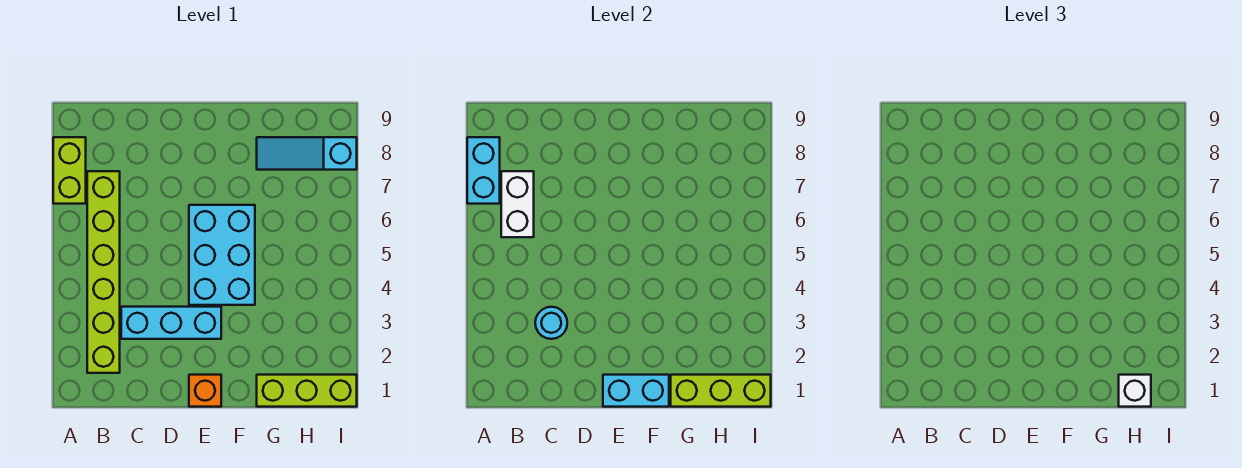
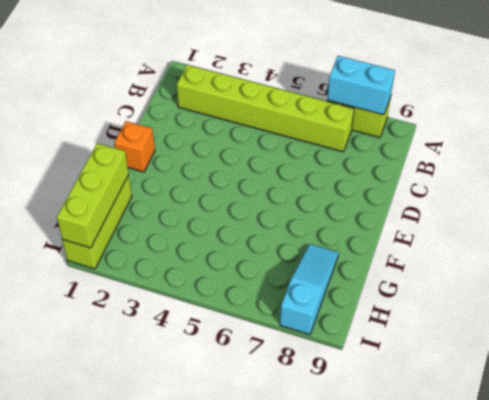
none -> cyan brick C3:E3 level 1
none -> cyan brick E4:F6 level 1
none -> white brick B6:B7 level 2

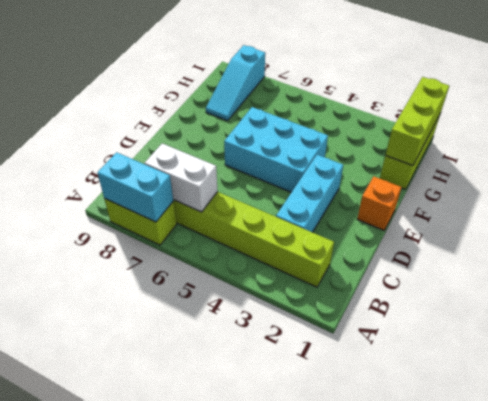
none -> cyan round brick C3 level 2
none -> cyan brick E1:F1 level 2
none -> white brick H1 level 3

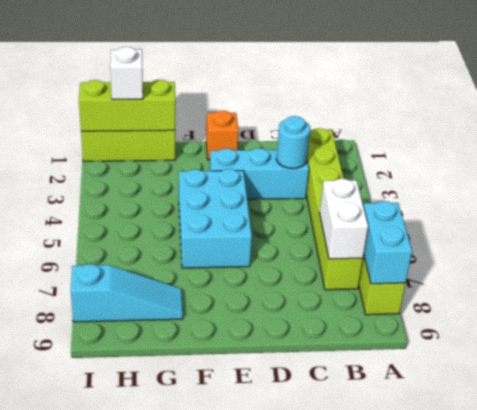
none -> cyan brick E1:F1 level 2

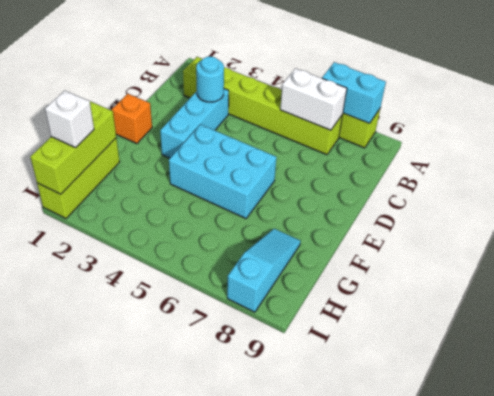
none -> cyan brick E1:F1 level 2

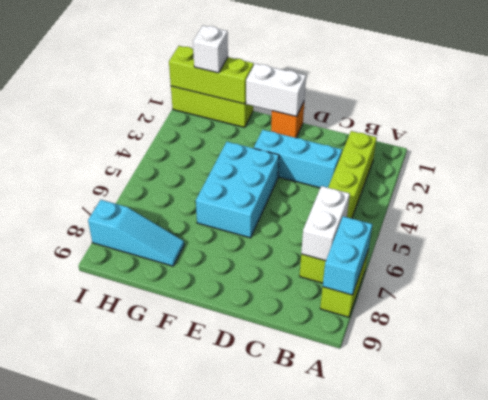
white brick E1:F1 level 2 -> cyan brick E1:F1 level 2
none -> cyan round brick C3 level 2

